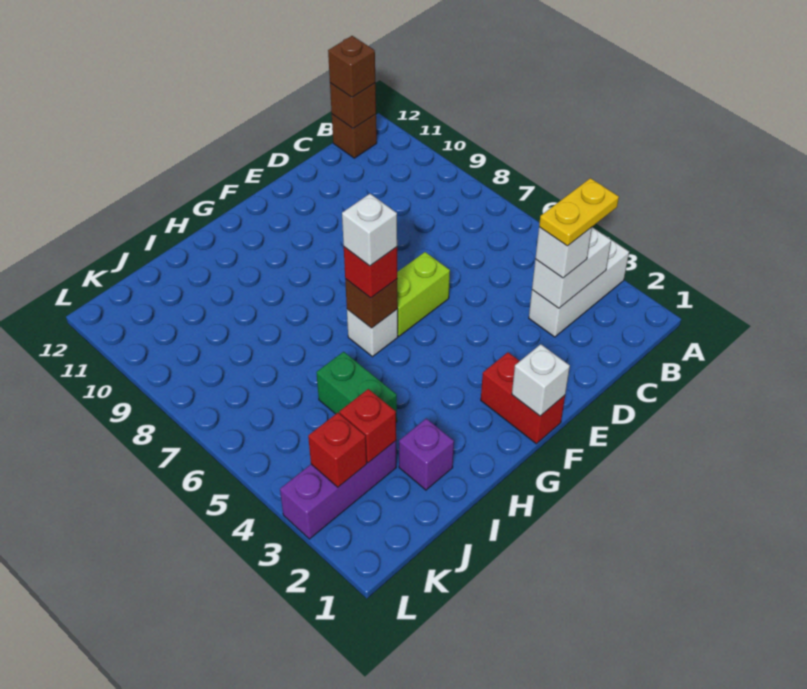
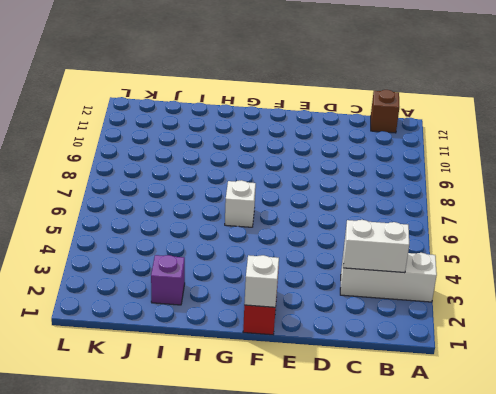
none -> lime brick E6:F6 level 1
none -> green brick I4:I5 level 1
none -> purple brick J3:L3 level 1

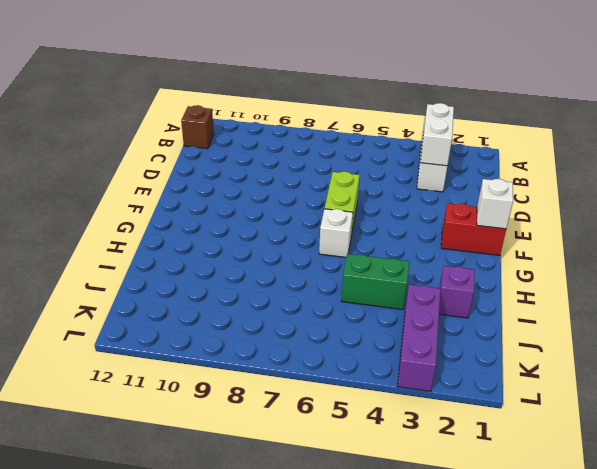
none -> brown brick B12 level 2
none -> brown brick G6 level 2
none -> red brick J3 level 2

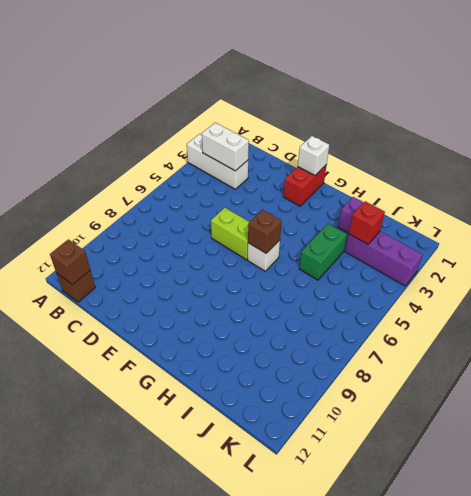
none -> red brick K3 level 2
none -> brown brick B12 level 3
none -> white brick C3 level 3

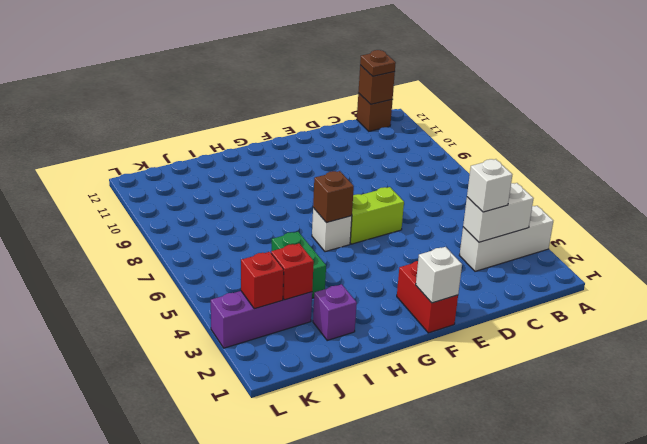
brown plate B12 level 3 -> brown brick B12 level 3
none -> red brick G6 level 3
none -> yellow plate B3:C3 level 4
none -> white brick G6 level 4

